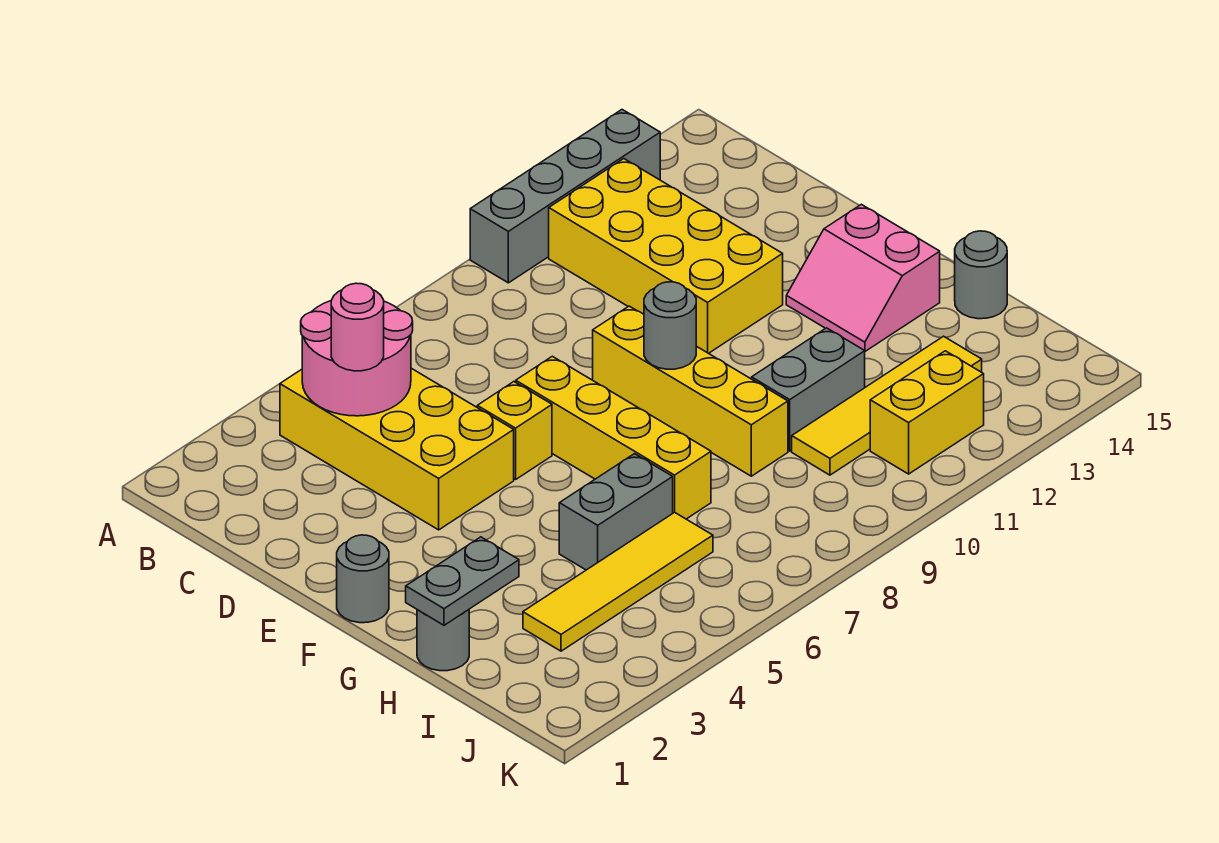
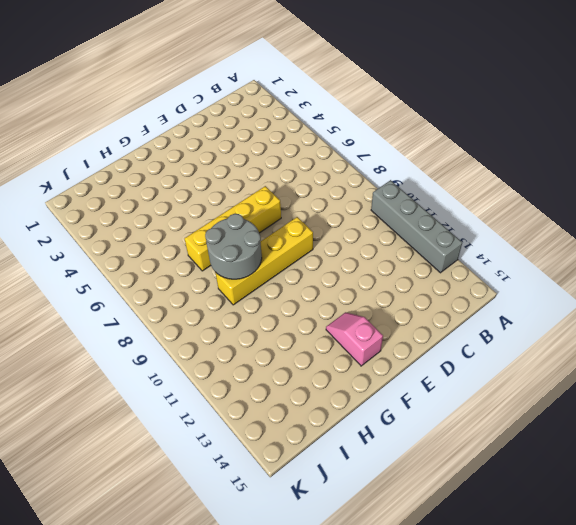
pink slope F13:F14 level 1 top 14 -> pink slope F13:G14 level 1 top 14
grey round brick G8:H9 level 2 -> none
none -> yellow brick B4:E5 level 1
none -> yellow brick B11:E12 level 1
none -> yellow brick E6 level 1

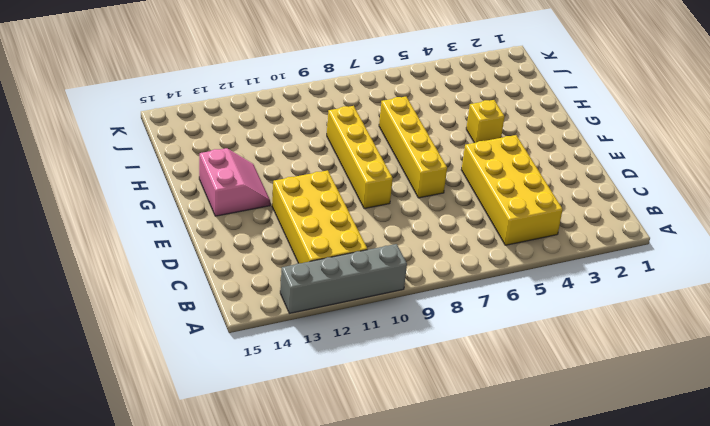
yellow brick G4 level 1 -> yellow brick E6 level 1
none -> grey round brick F1 level 1
none -> grey round brick H1 level 1
none -> grey brick H5:H6 level 1

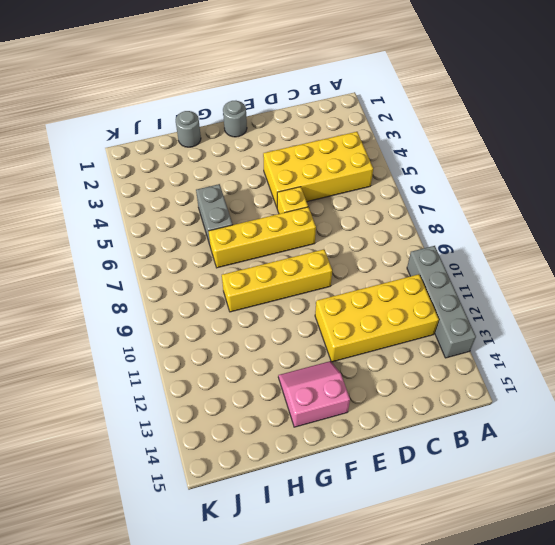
none -> grey brick H10:H11 level 1
none -> grey round brick H15 level 1
none -> yellow tile I3:I6 level 1

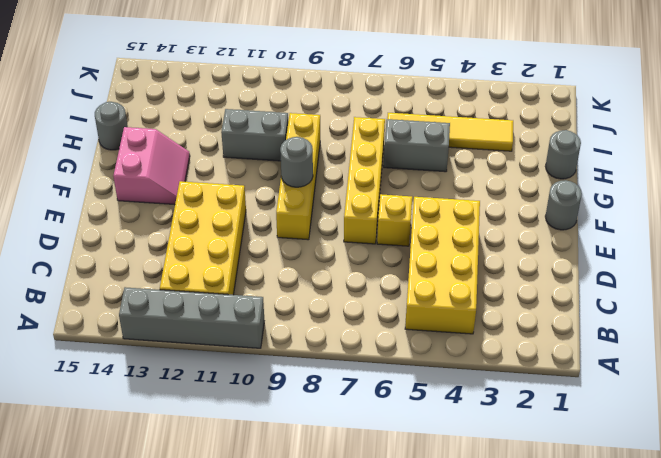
none -> yellow tile I10:I13 level 1
none -> yellow brick J11:J12 level 1
none -> pink round brick B4:C5 level 2

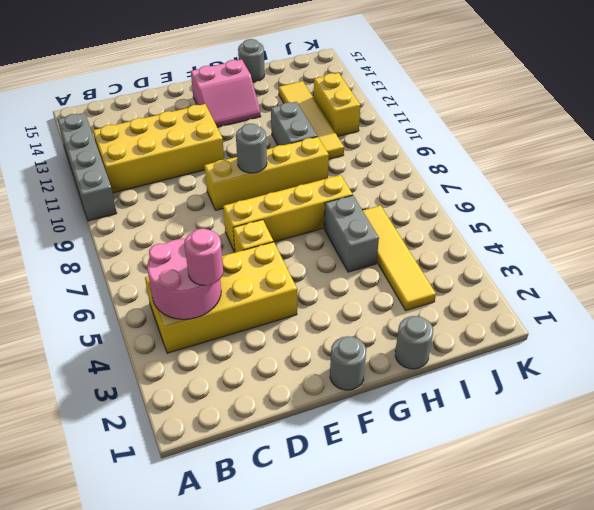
none -> grey plate H1:H2 level 2

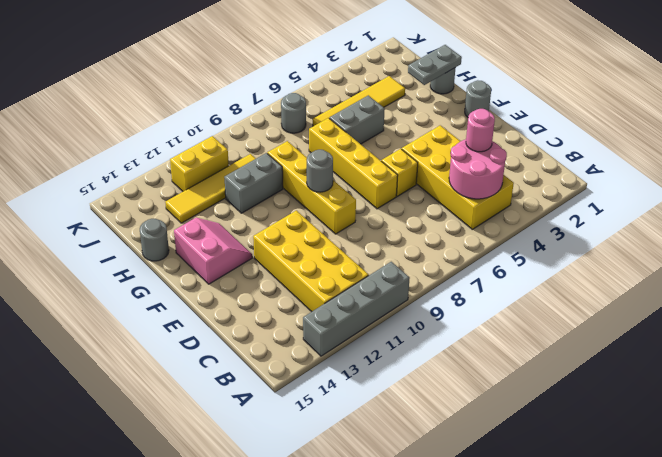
grey round brick J7 level 1 -> none

